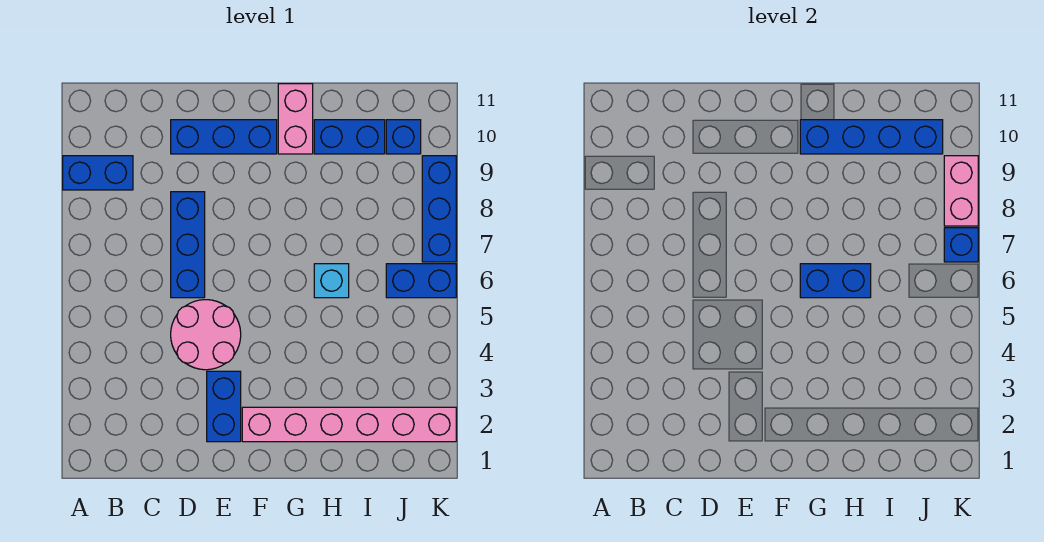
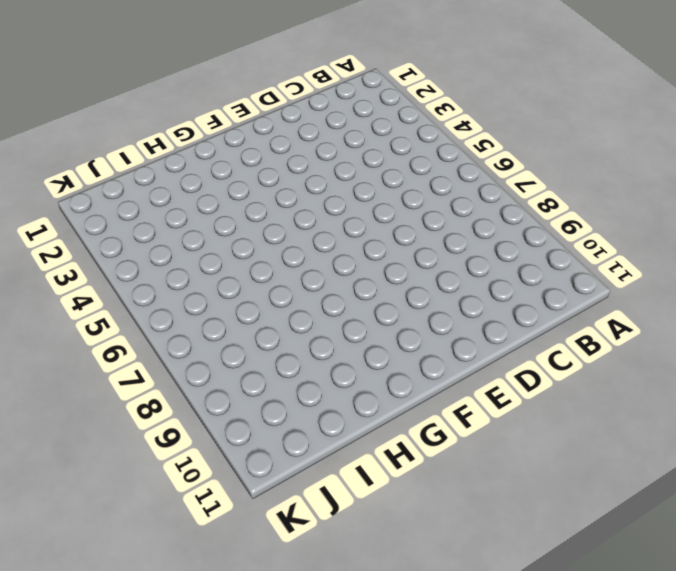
none -> blue brick A9:B9 level 1
none -> pink round brick D4:E5 level 1
none -> blue brick D6:D8 level 1

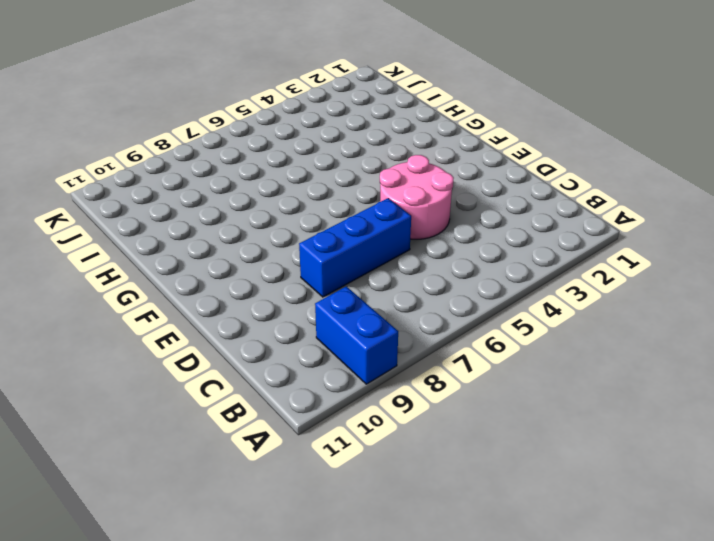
none -> blue brick D10:F10 level 1
none -> blue brick E2:E3 level 1
none -> pink brick F2:K2 level 1

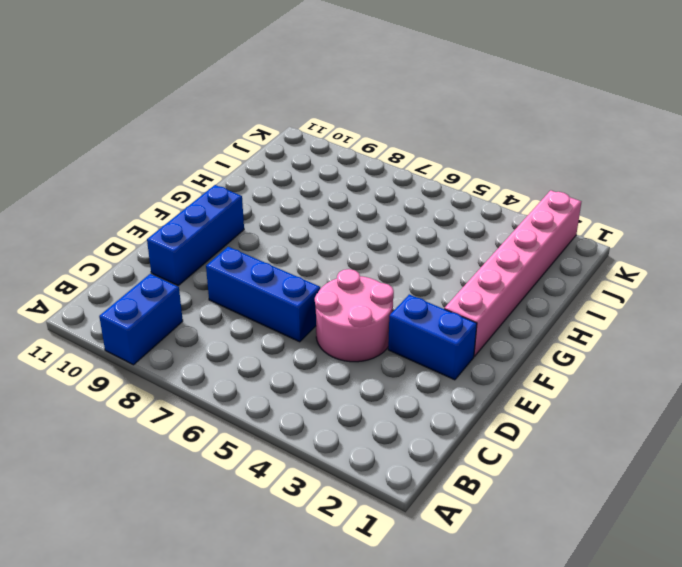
none -> pink brick G10:G11 level 1
none -> cyan brick H6 level 1
none -> blue brick H10:I10 level 1

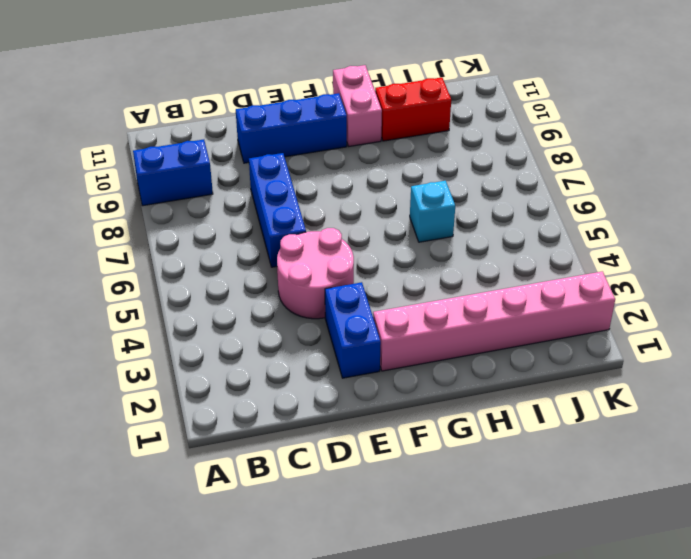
red brick H10:I10 level 1 -> blue brick H10:I10 level 1
none -> blue brick J6:K6 level 1
none -> blue brick J10 level 1
none -> blue brick K7:K9 level 1

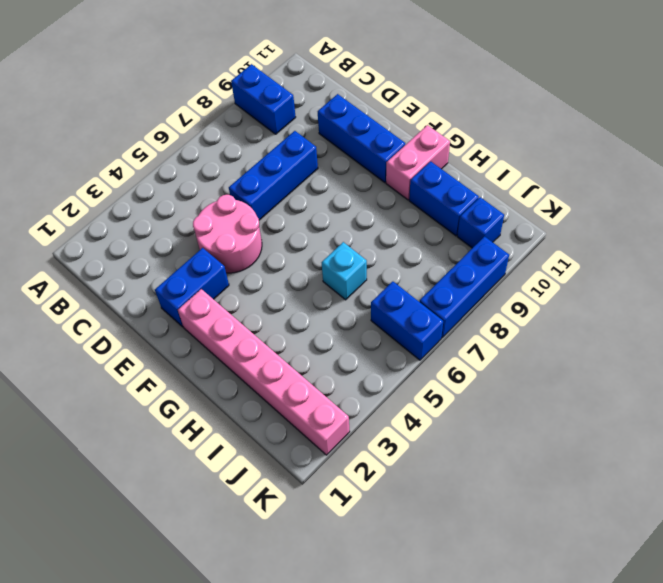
none -> blue brick G6:H6 level 2
none -> blue brick G10:J10 level 2
none -> blue brick K7 level 2

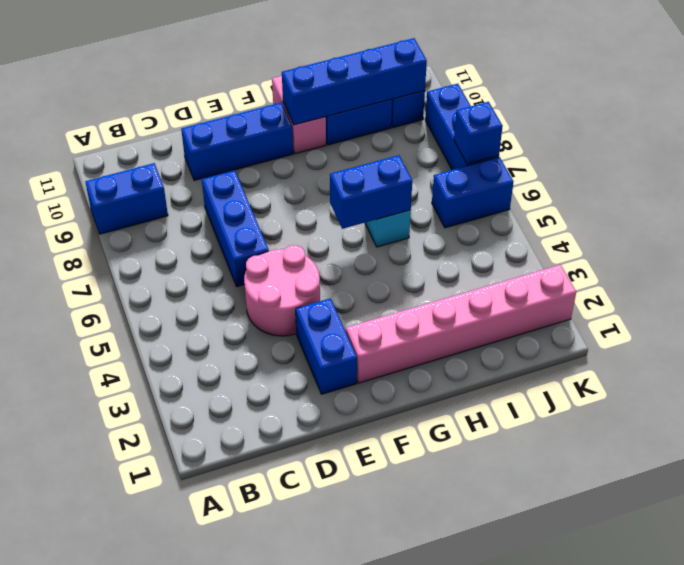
none -> pink brick K8:K9 level 2

